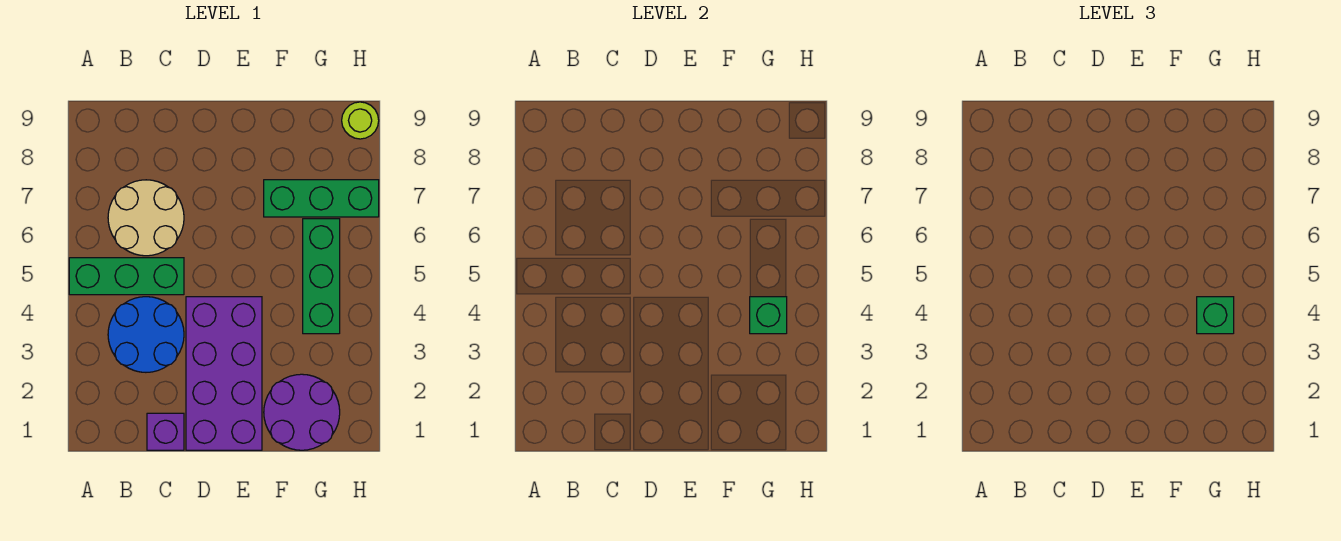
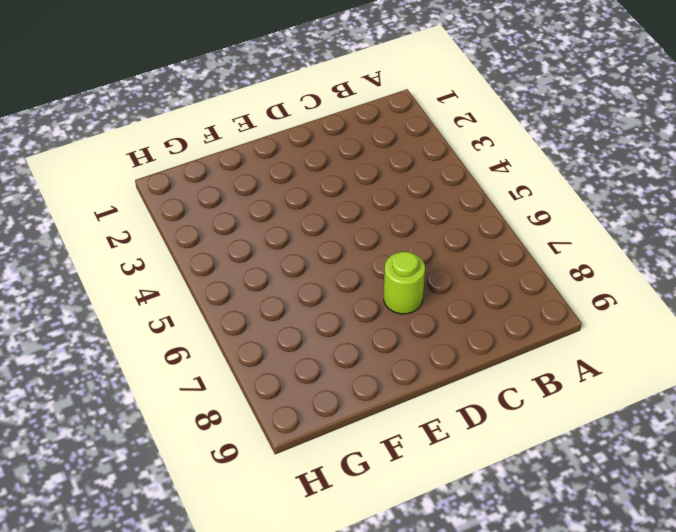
lime round brick D7 level 1 -> lime round brick H9 level 1
none -> green brick A5:C5 level 1
none -> blue round brick B3:C4 level 1

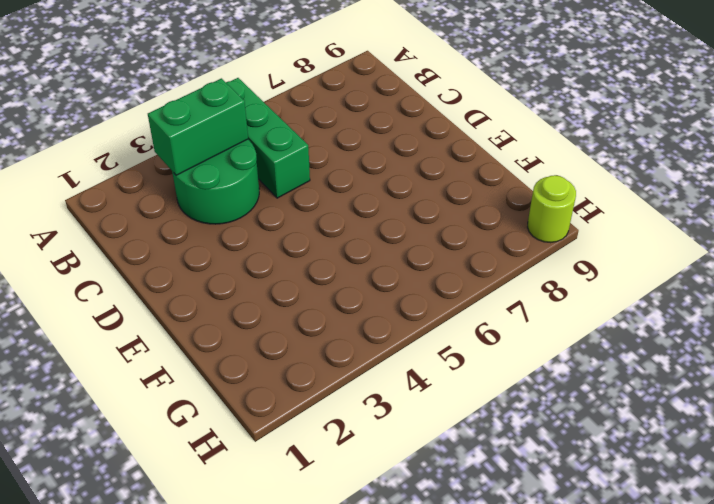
green round brick B3:C4 level 1 -> blue round brick B3:C4 level 1
green brick B3:B4 level 2 -> none
none -> tan round brick B6:C7 level 1
none -> purple brick C1 level 1

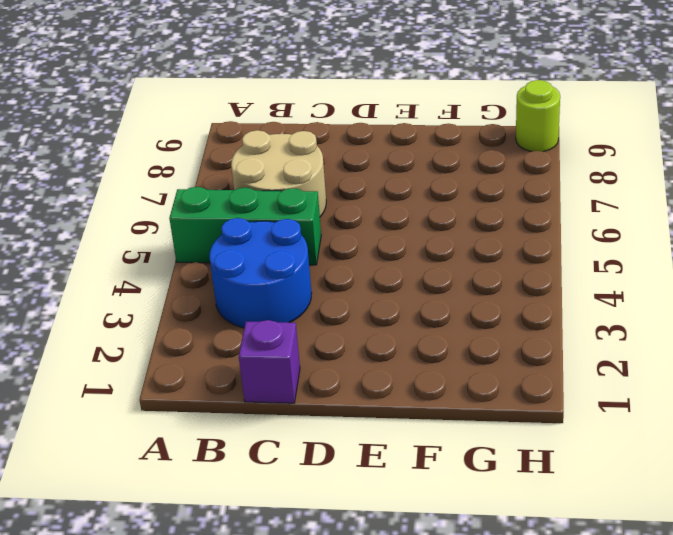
none -> purple brick D1:E4 level 1
none -> purple round brick F1:G2 level 1

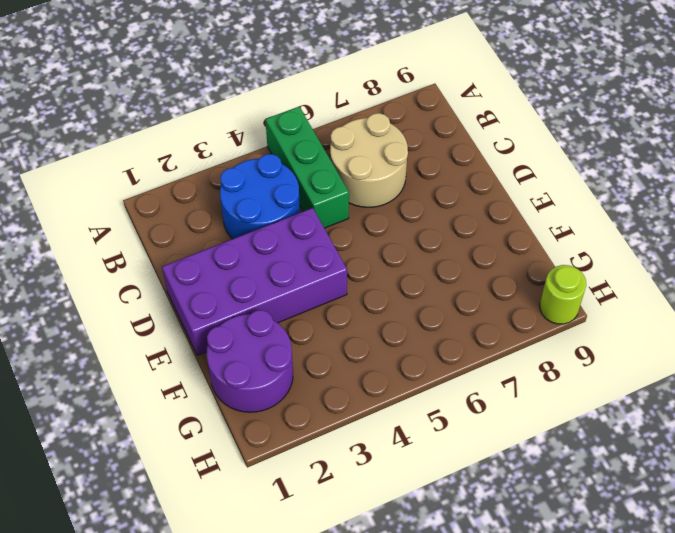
none -> purple brick C1 level 1
none -> green brick F7:H7 level 1

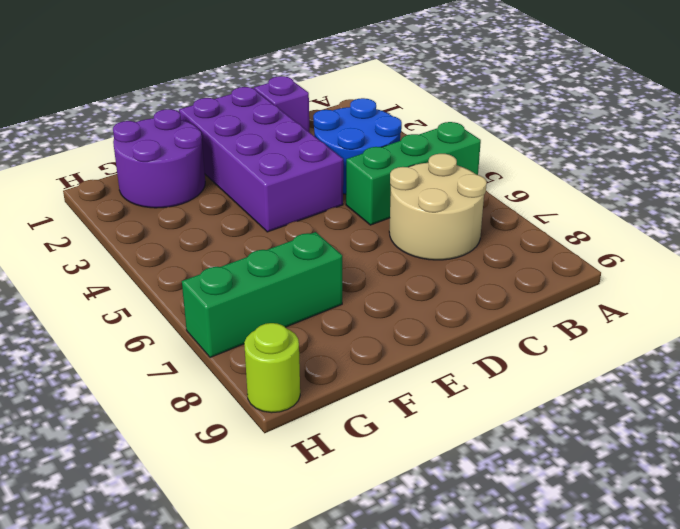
none -> green brick G4:G6 level 1
none -> green brick G4 level 2

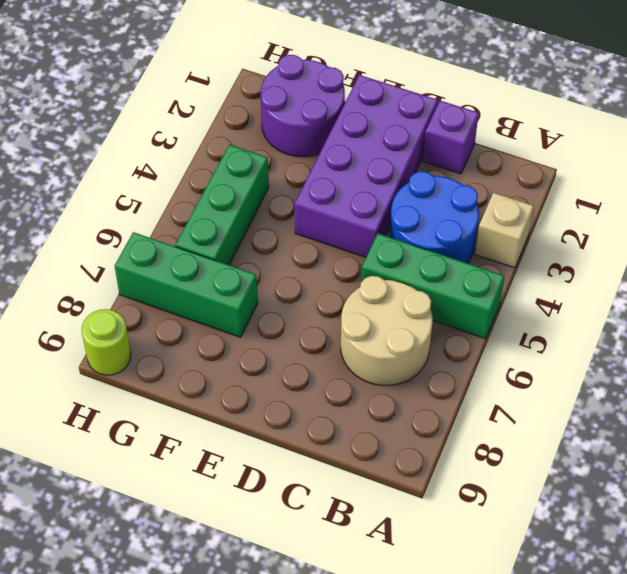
tan brick A3 level 1 -> none
none -> green brick G4 level 2
none -> green brick G4 level 3

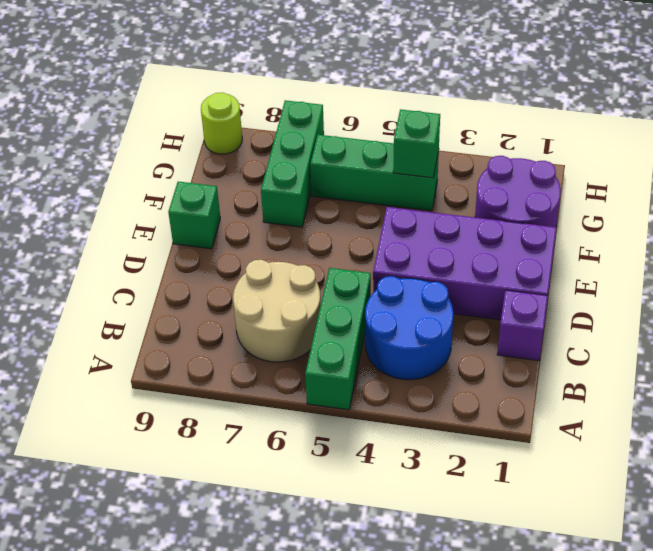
green brick E9 level 1 -> green brick G4 level 3

